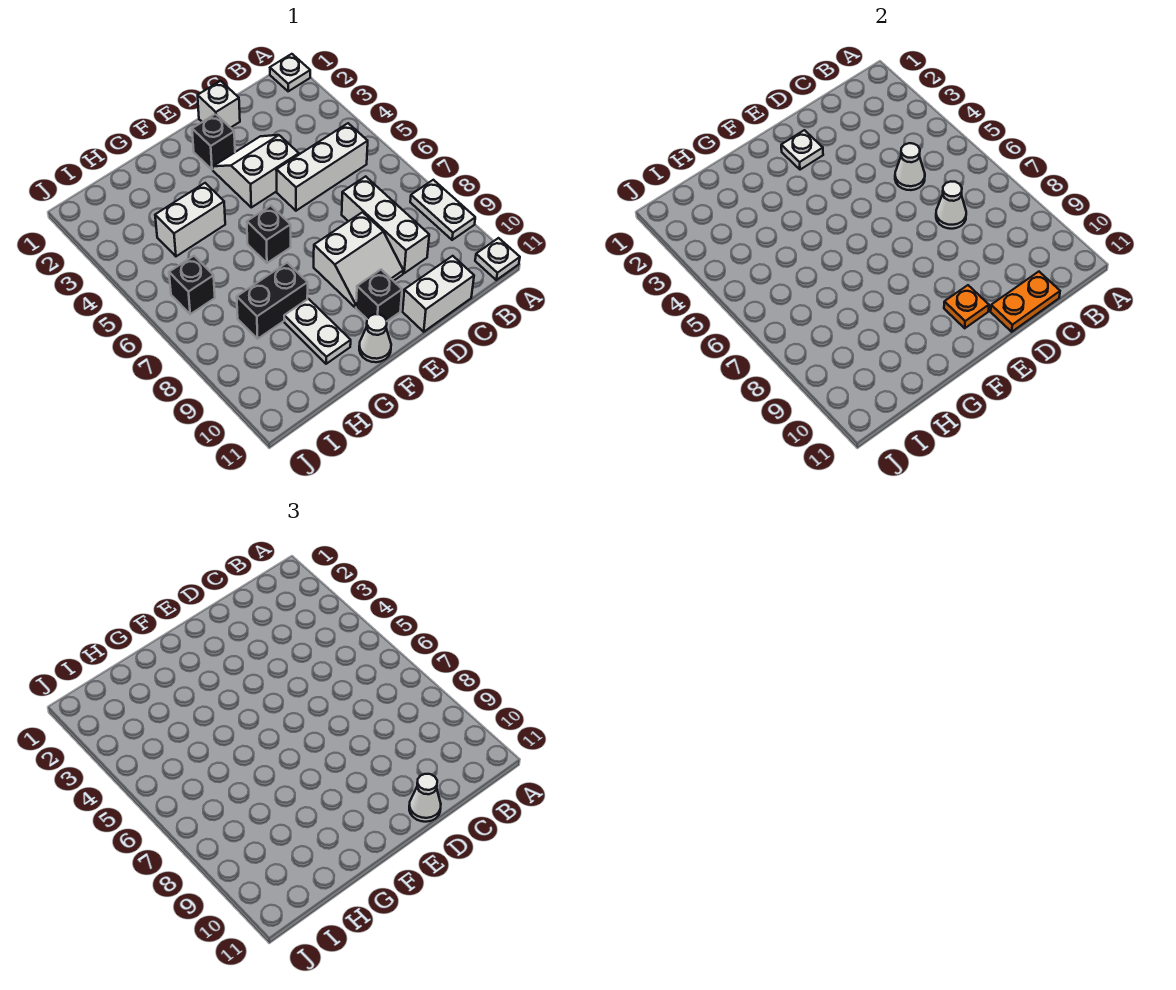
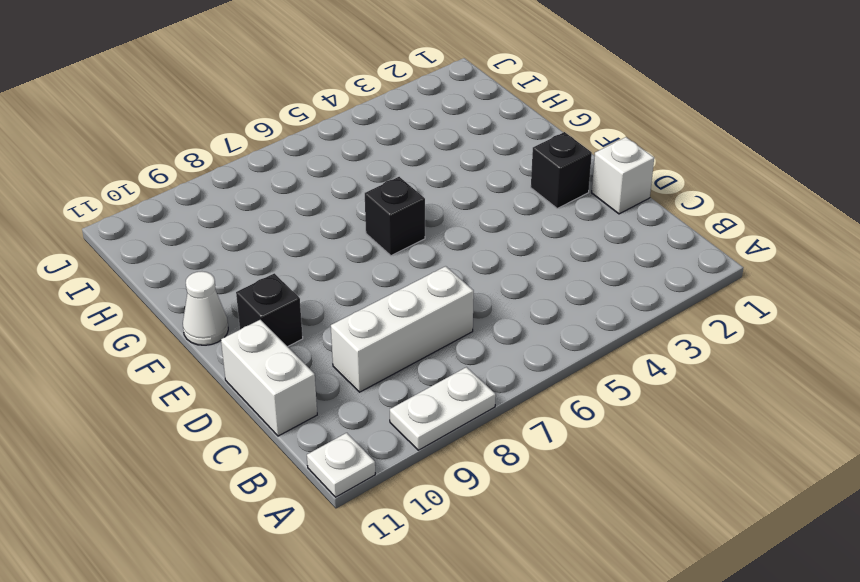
none -> white plate A1 level 1
none -> white brick B5:D5 level 1
none -> white slope D3:E4 level 1 top 4

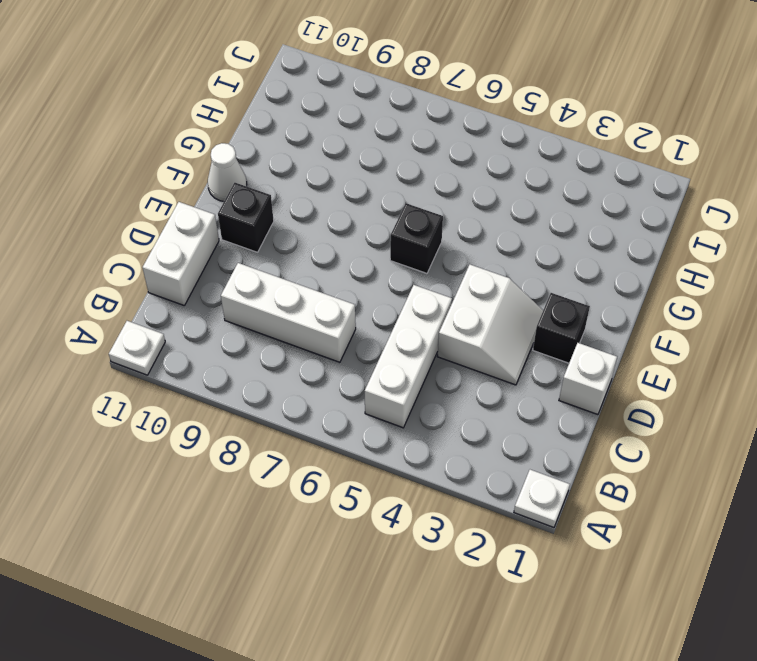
none -> white plate A8:A9 level 1
none -> white slope D8:E9 level 1 top 8
none -> white brick G4:H4 level 1

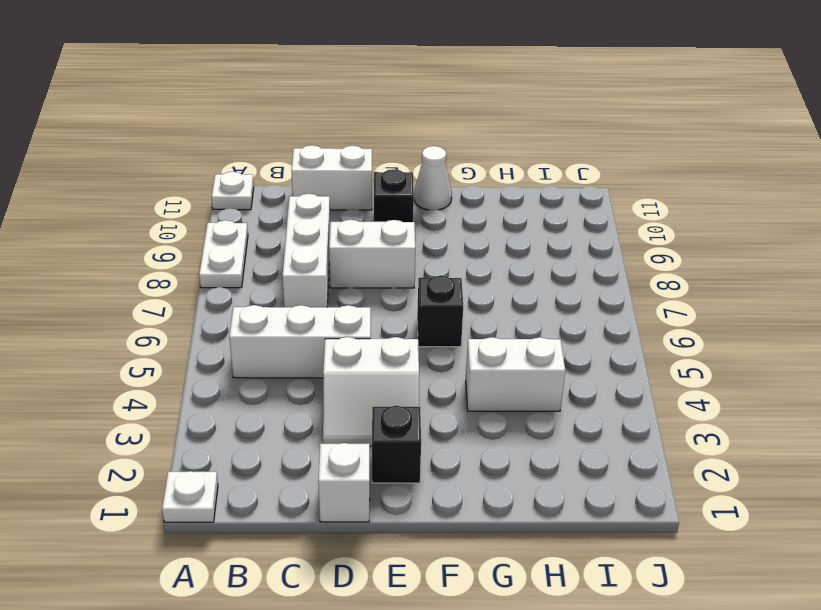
none -> black brick G8:H8 level 1
none -> white plate G9:G10 level 1
none -> black brick I6 level 1

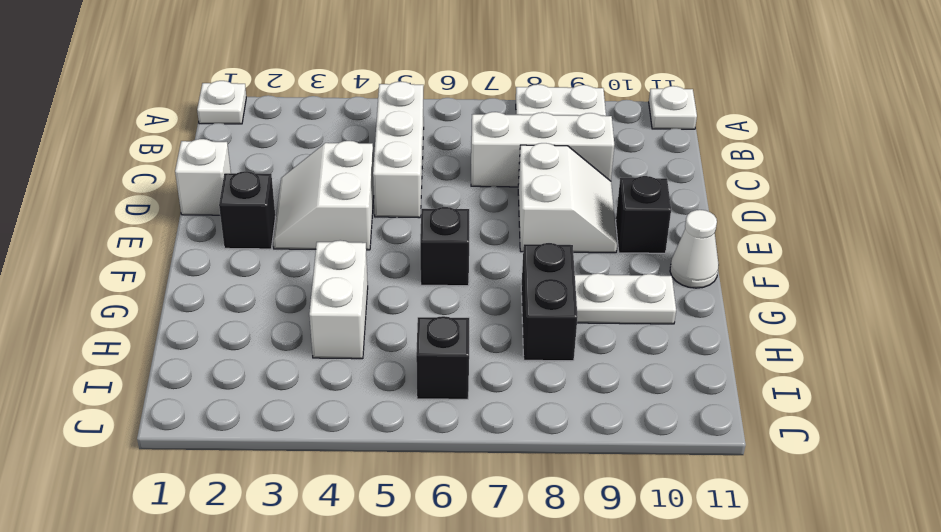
none -> white brick C11:D11 level 1
none -> white cone C5 level 2
none -> white cone C7 level 2

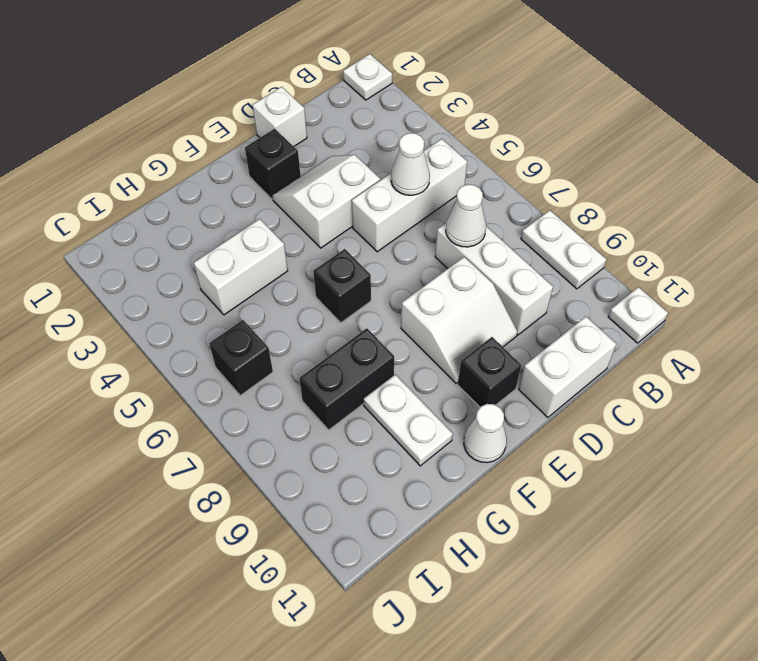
none -> orange plate C11:D11 level 2
none -> white plate E2 level 2
none -> orange plate E10 level 2

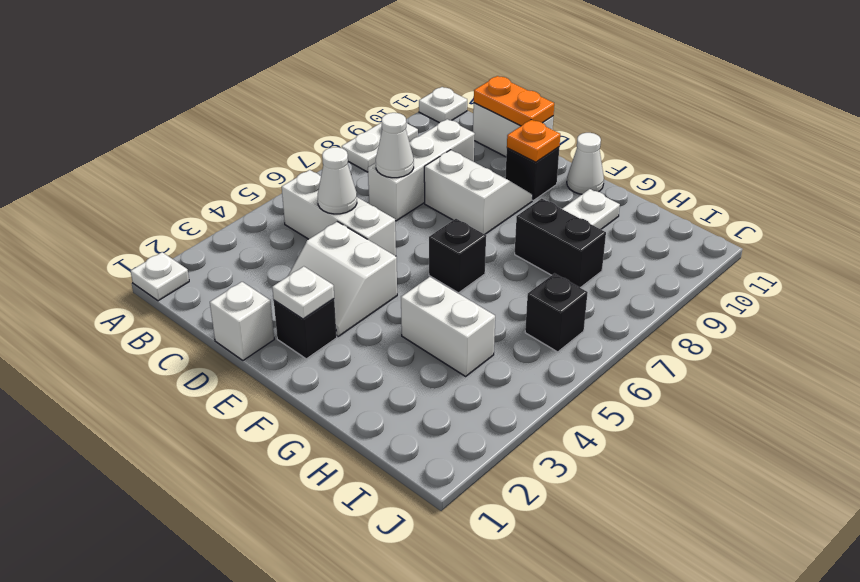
none -> white cone D11 level 3

